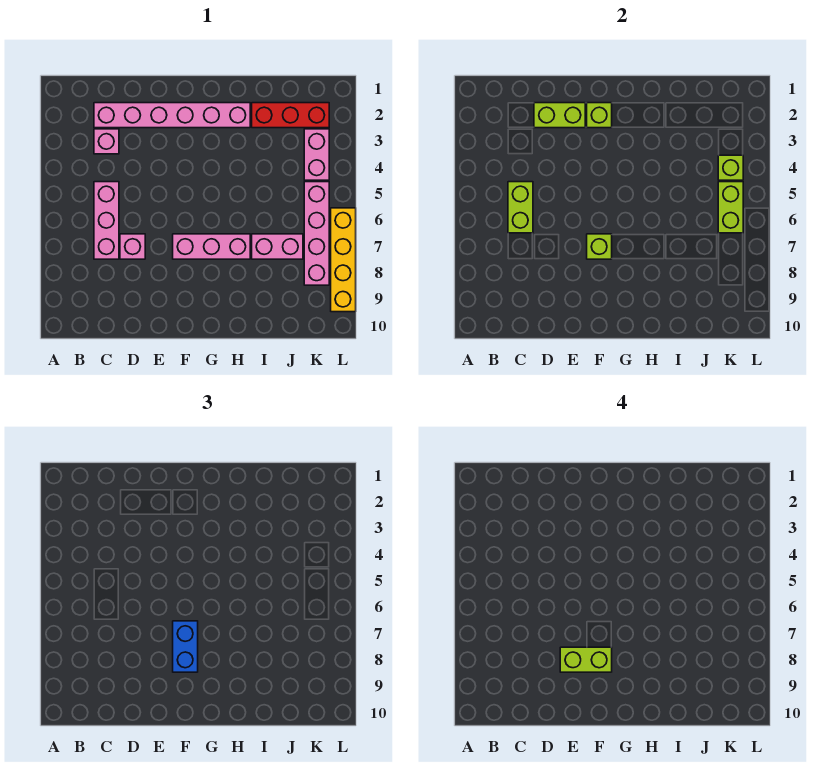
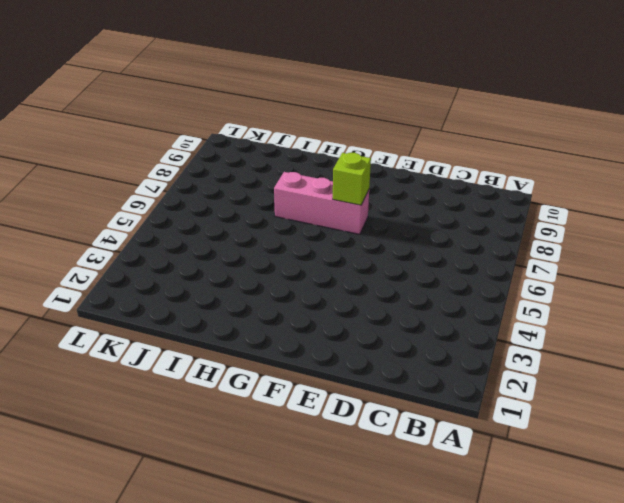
none -> pink brick C2:H2 level 1
none -> pink brick C3 level 1
none -> pink brick C5:C7 level 1

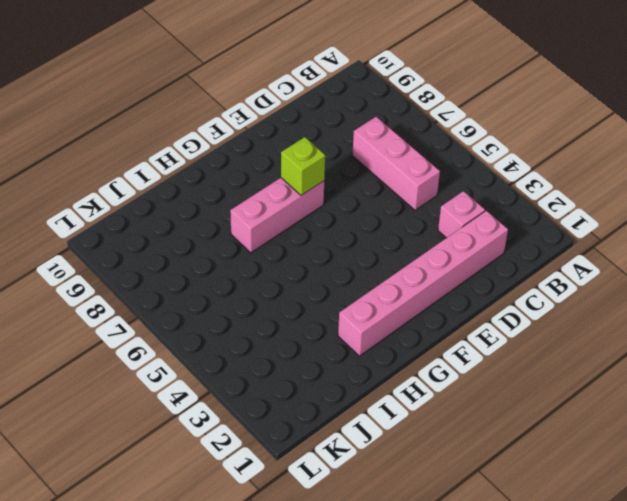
none -> pink brick D7 level 1
none -> red brick I2:K2 level 1
none -> pink brick I7:J7 level 1

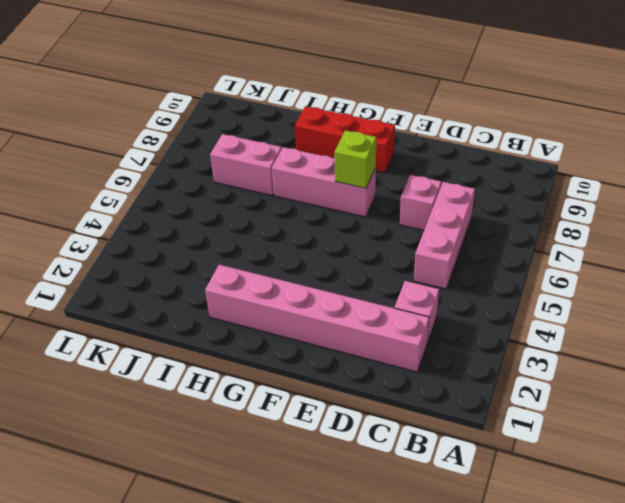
red brick F9:H9 level 1 -> red brick I2:K2 level 1
none -> pink brick K3:K4 level 1
none -> pink brick K5:K8 level 1
none -> yellow brick L6:L9 level 1

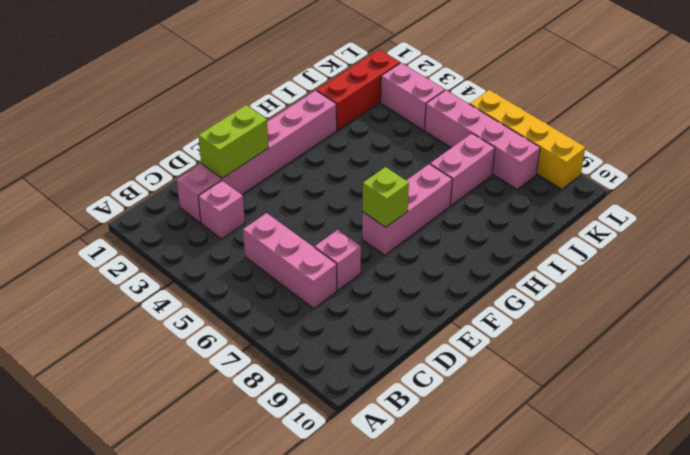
none -> lime brick C5:C6 level 2
none -> lime brick F2 level 2
none -> lime brick K4 level 2

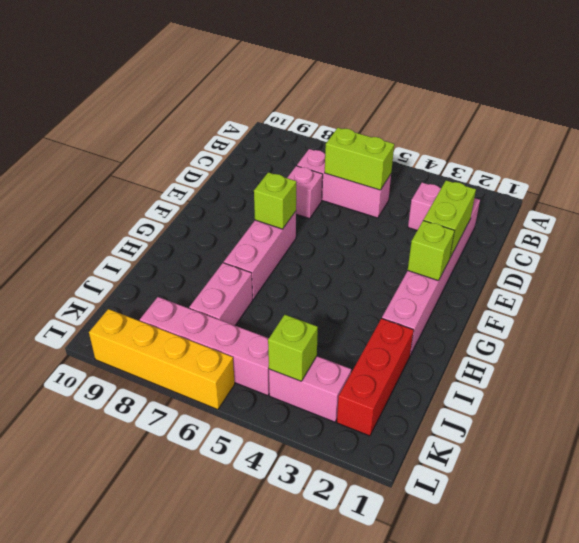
none -> lime brick K5:K6 level 2
none -> blue brick F7:F8 level 3
none -> lime brick E8:F8 level 4

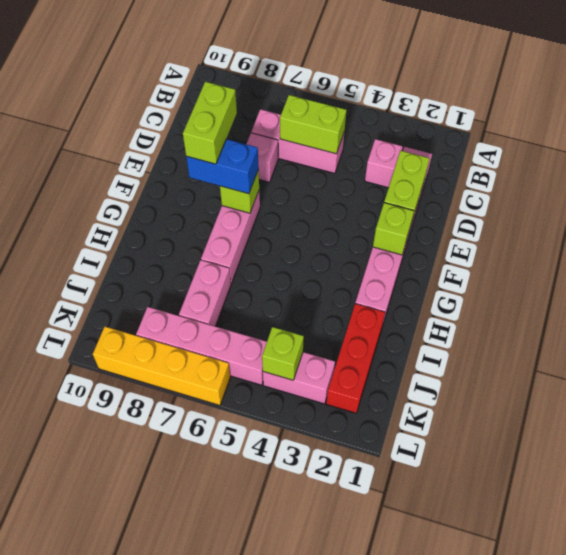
none -> lime brick K5:K6 level 2

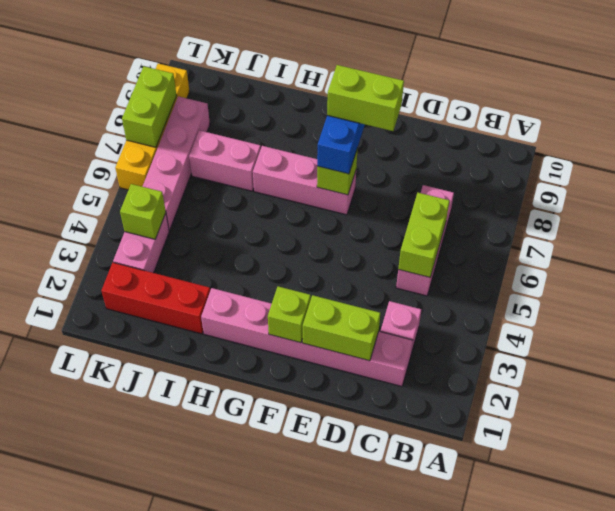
lime brick L7:L8 level 2 -> lime brick K5:K6 level 2
none -> pink brick D7 level 1

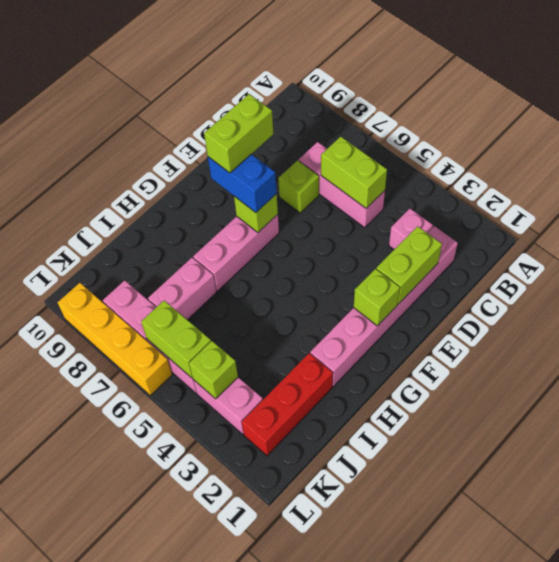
lime brick D7 level 1 -> pink brick D7 level 1

